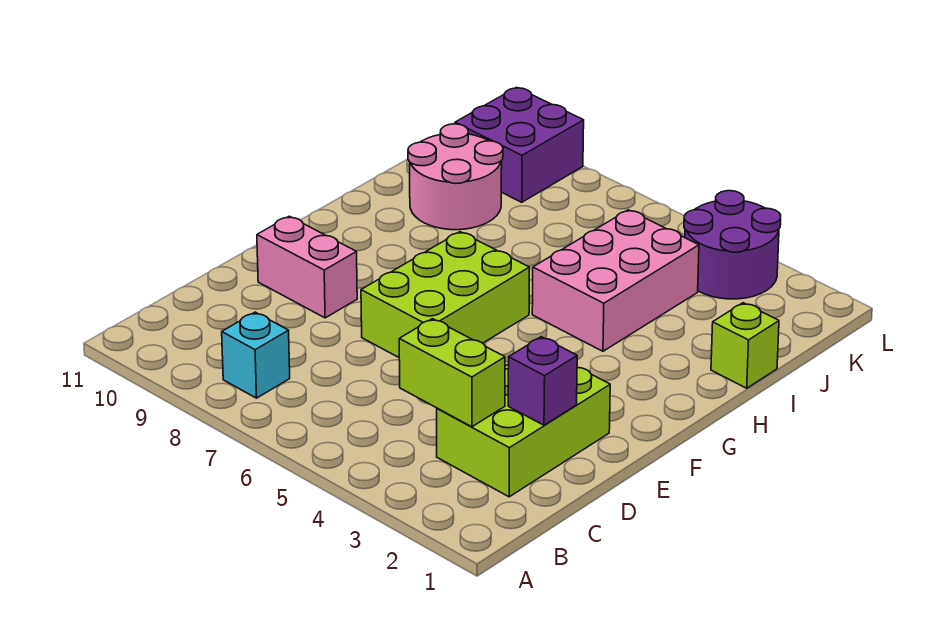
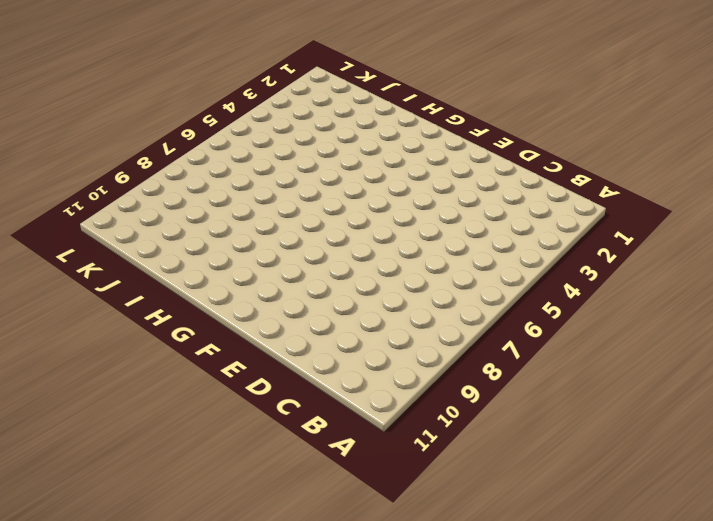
none -> cyan brick B8 level 1
none -> lime brick C2:E3 level 1

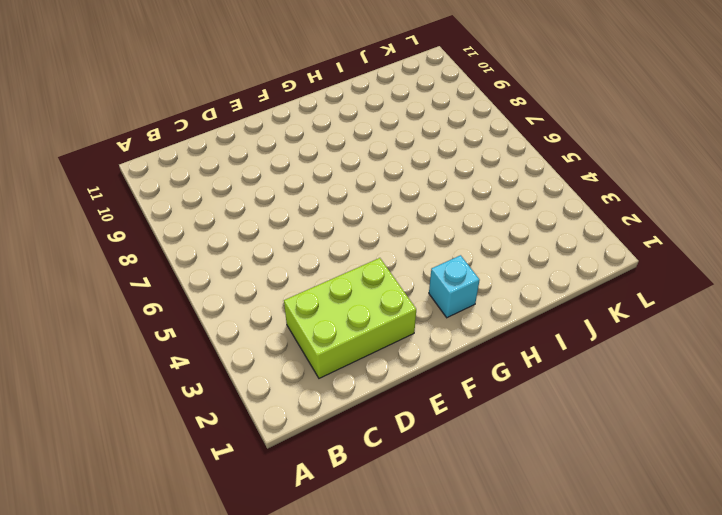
cyan brick G2 level 1 -> cyan brick B8 level 1
none -> lime brick E6:G7 level 1
none -> pink brick E9:E10 level 1

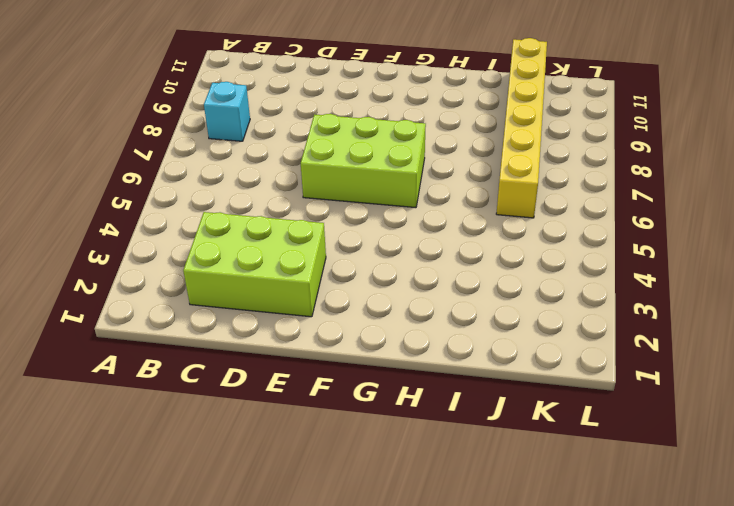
yellow brick J6:J11 level 1 -> pink round brick I9:J10 level 1
none -> pink brick E9:E10 level 1
none -> pink brick H4:J5 level 1

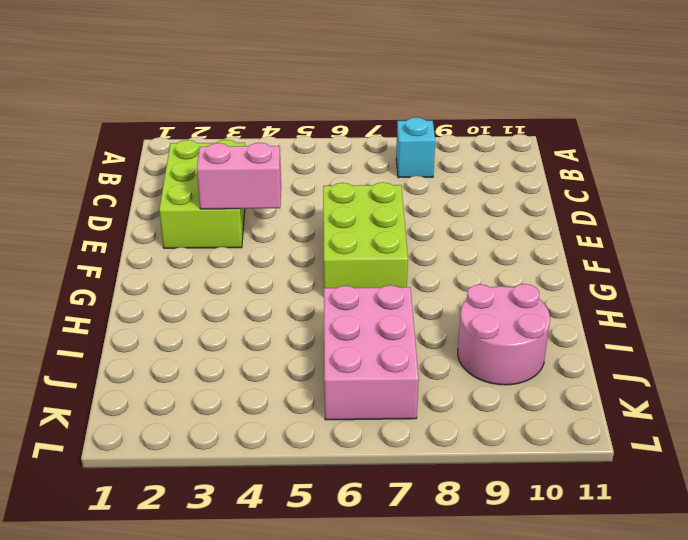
pink brick E3:E4 level 2 -> pink brick E9:E10 level 1
pink brick I6:K7 level 1 -> pink brick H4:J5 level 1
none -> lime brick I1 level 1
none -> purple round brick K3:L4 level 1

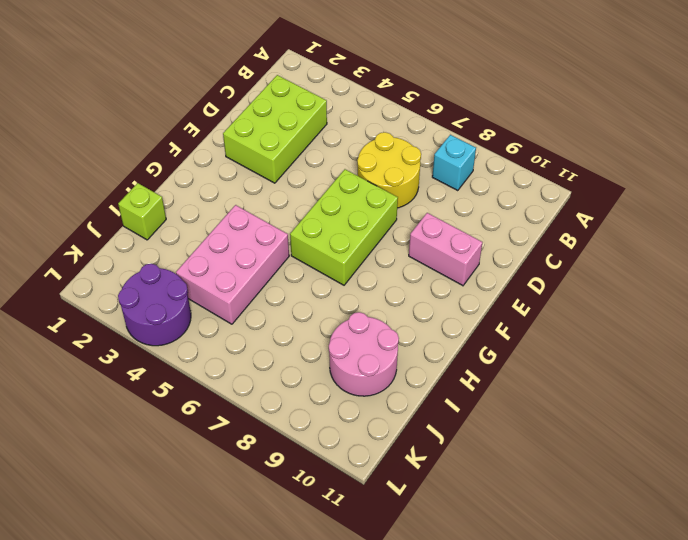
yellow round brick C6:D7 level 1 -> none
none -> purple brick K9:L10 level 1
none -> lime brick C3:C4 level 2

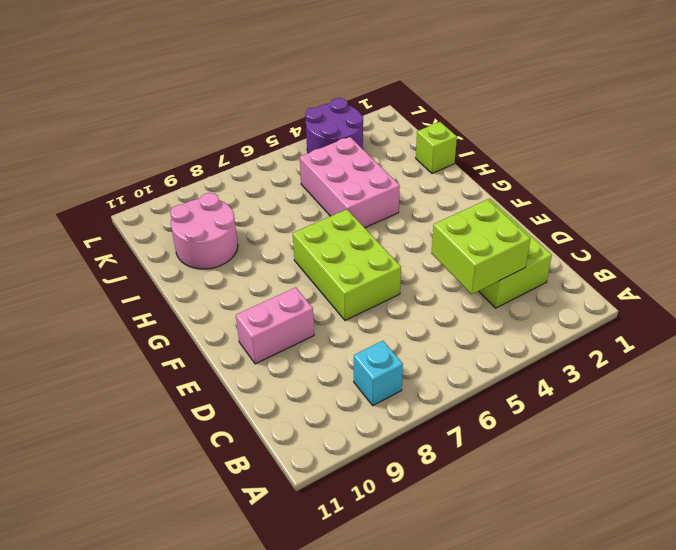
lime brick C3:D4 level 2 -> lime brick C3:C4 level 2
none -> purple brick K9:L10 level 1
none -> purple brick D2 level 2

